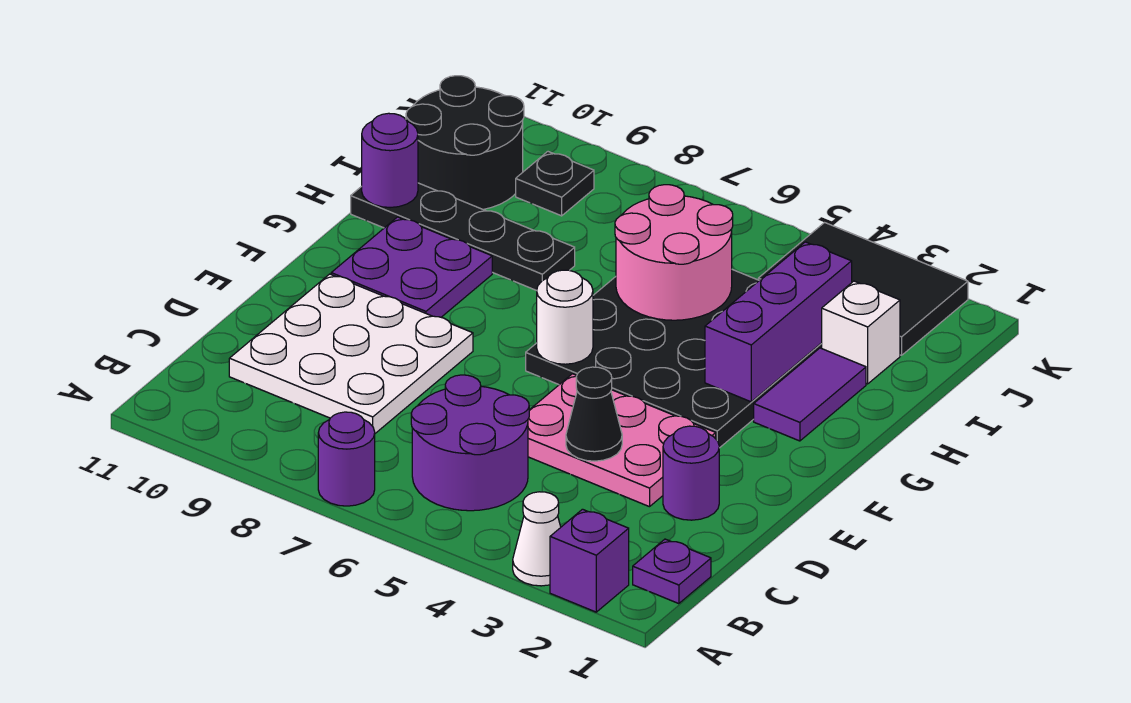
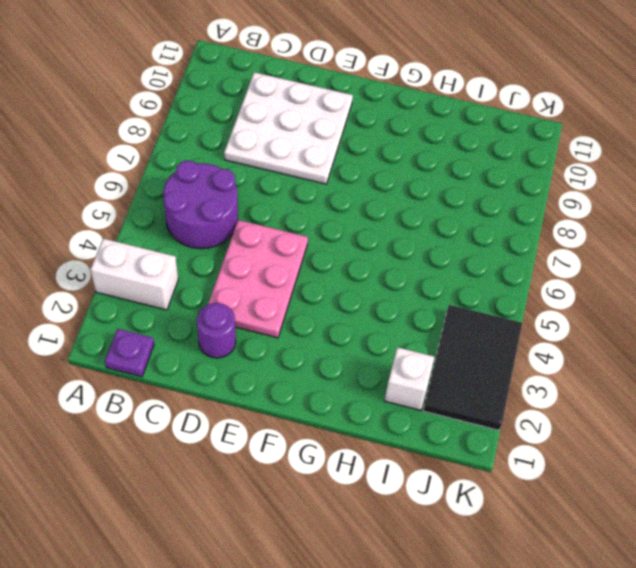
white brick A3:B3 level 1 -> white cone A3 level 1
none -> purple brick A2 level 1
none -> purple round brick A7 level 1
none -> black plate F3:I6 level 1

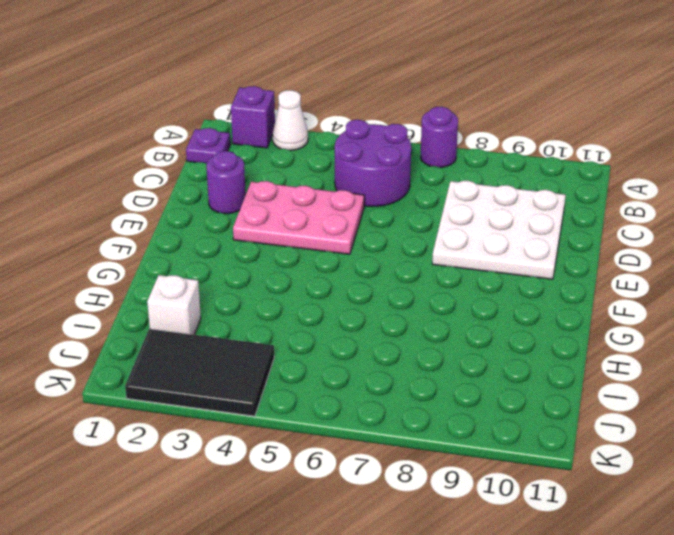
none -> black plate F3:I6 level 1
none -> purple plate F9:G10 level 1
none -> purple tile G2:H2 level 1

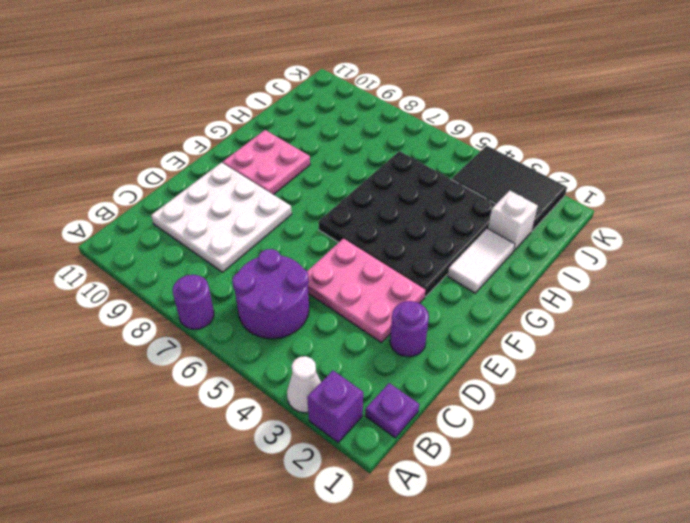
pink plate F9:G10 level 1 -> purple plate F9:G10 level 1
white tile G2:H2 level 1 -> purple tile G2:H2 level 1
none -> black plate H8:H11 level 1
none -> black round brick I10:J11 level 1
none -> black plate J9 level 1

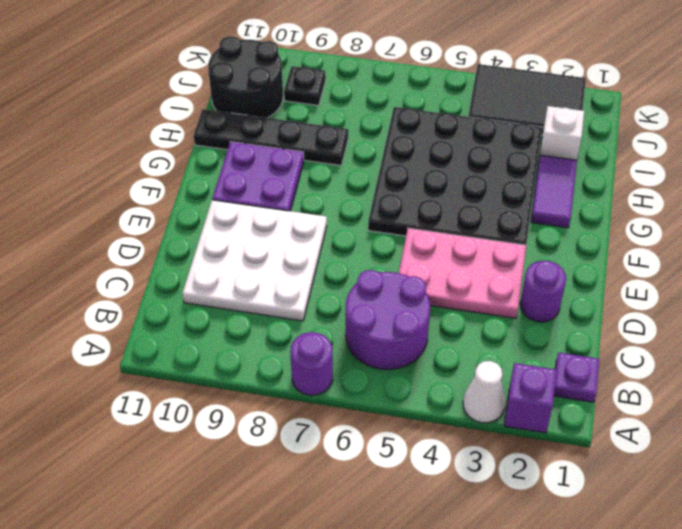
none -> black cone D4 level 2
none -> white round brick F6 level 2
none -> purple brick G3:I3 level 2

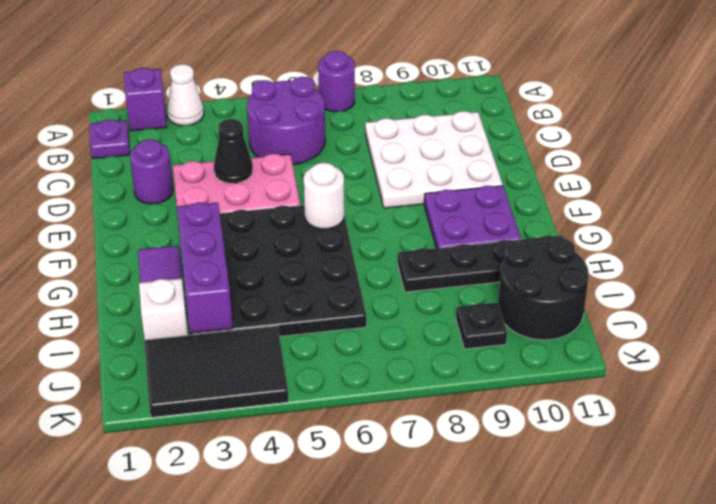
none -> pink round brick H5:I6 level 2
none -> purple round brick H11 level 2

